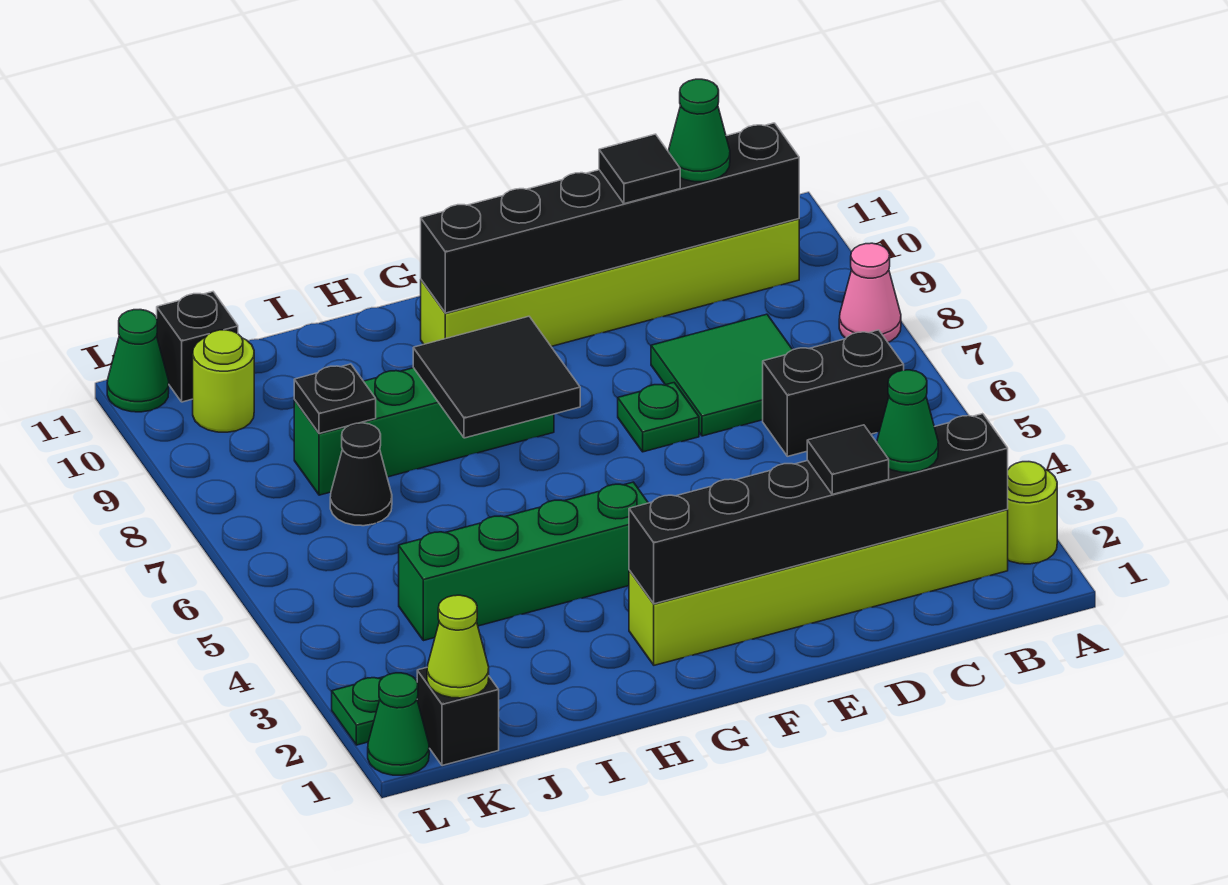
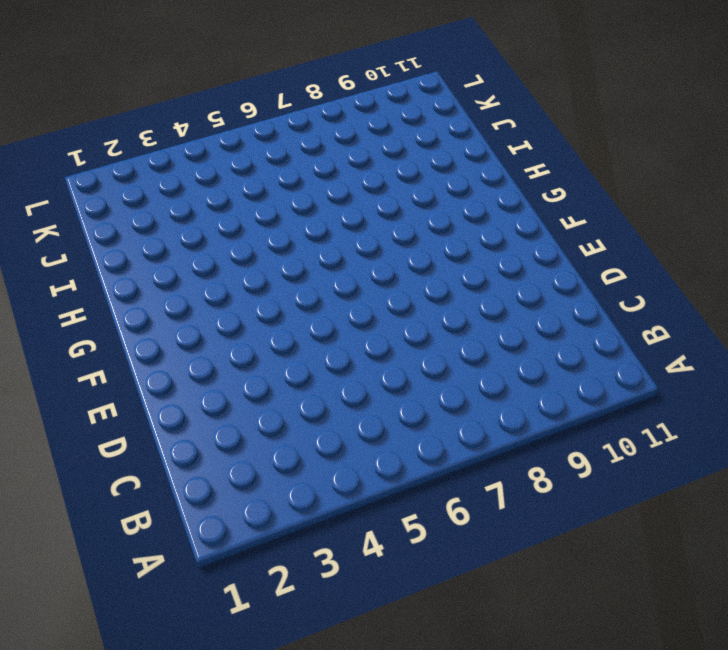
none -> lime round brick A2 level 1
none -> pink cone A8 level 1
none -> lime brick B2:G2 level 1

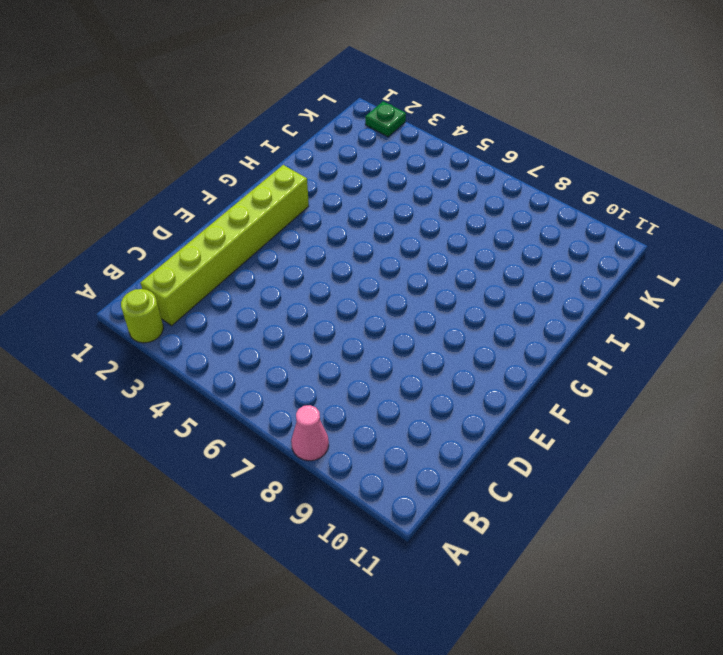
none -> black brick B6:C6 level 1
none -> lime brick B10:G10 level 1
none -> green tile C7:D8 level 1

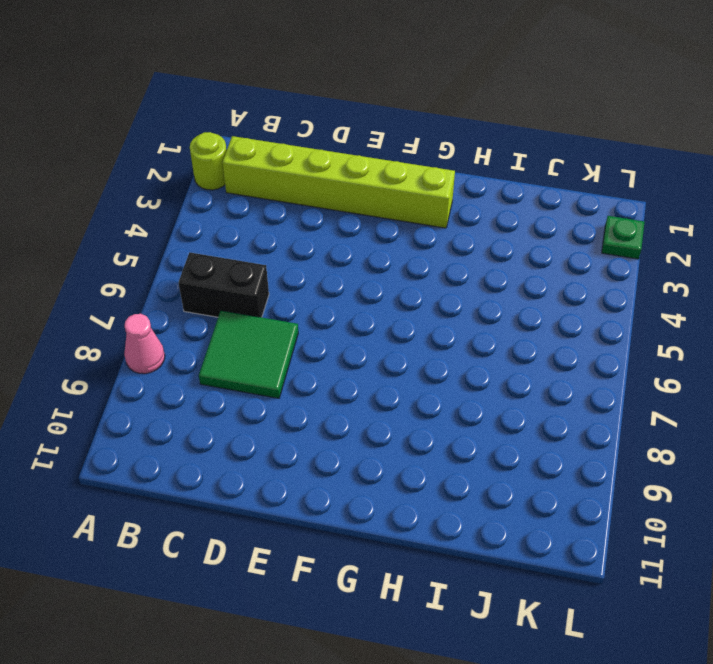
none -> lime brick B10:G10 level 1
none -> green plate E7 level 1
none -> green brick G4:J4 level 1

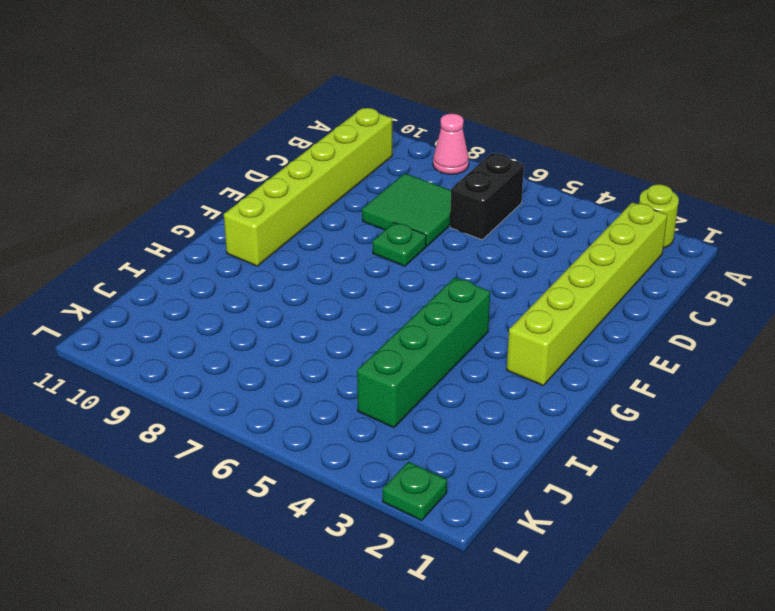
none -> green brick G8:J8 level 1
none -> black cone J7 level 1
none -> black brick K1 level 1

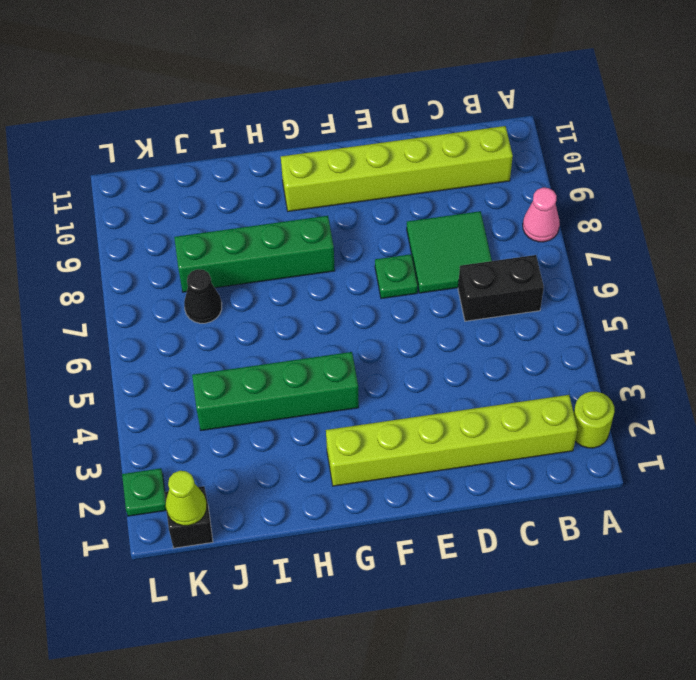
none -> lime round brick K10 level 1
none -> black brick K11 level 1
none -> green cone L1 level 1

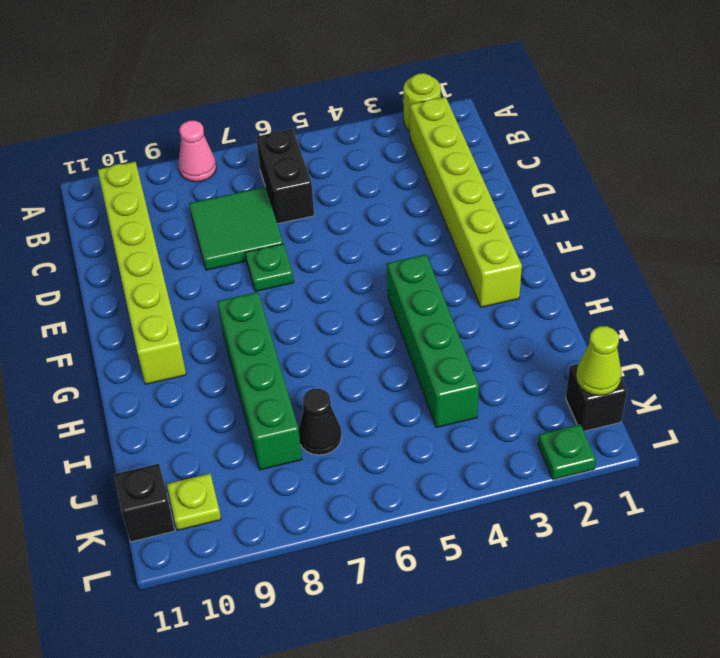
lime plate K10 level 1 -> lime round brick K10 level 1
none -> green cone L1 level 1
none -> green cone L11 level 1
none -> black brick B2:G2 level 2

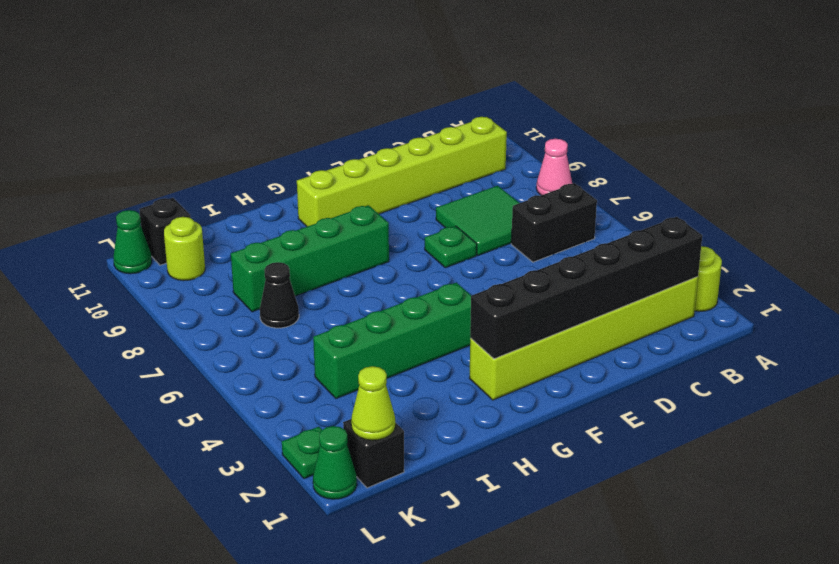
none -> black brick B10:G10 level 2
none -> black tile G7:H8 level 2
none -> black plate J8 level 2

